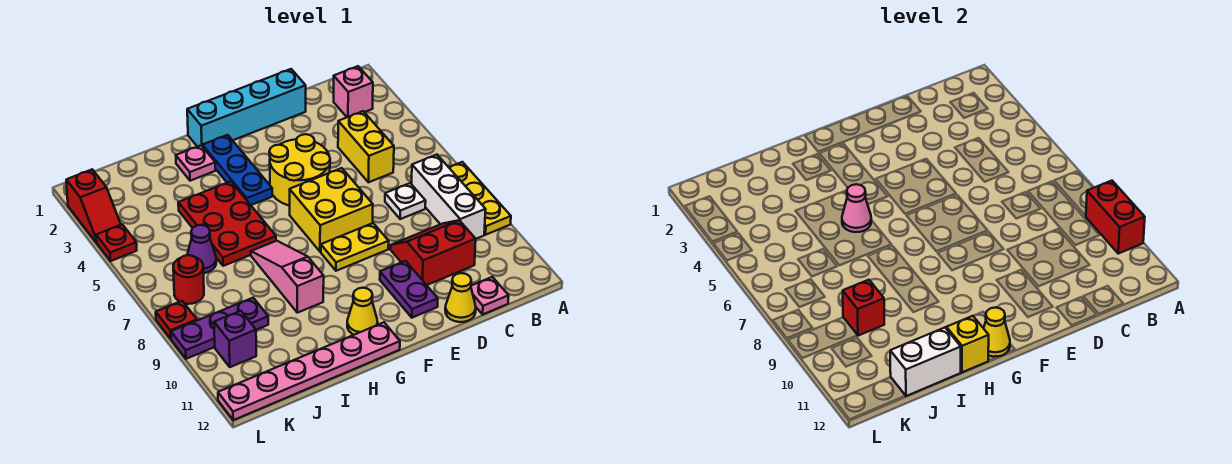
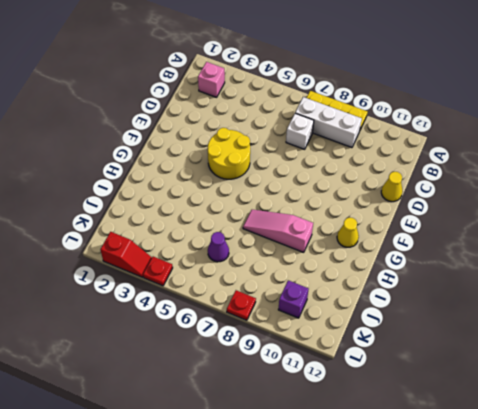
white brick C7 level 1 -> white plate C7 level 1
none -> yellow brick C4:C5 level 1
none -> red slope C9:D10 level 1 top 10
none -> pink plate C12 level 1
none -> cyan brick D1:G1 level 1

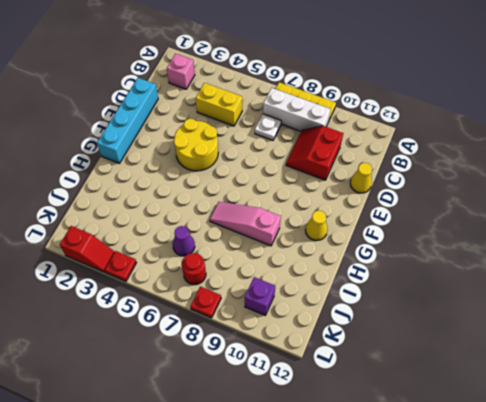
none -> pink plate C12 level 1
none -> yellow brick E6:F7 level 1
none -> yellow plate E8:F8 level 1
none -> purple plate E10:E11 level 1

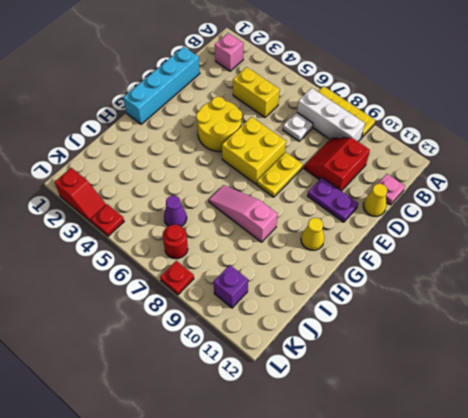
none -> blue plate G2:G4 level 1
none -> pink plate G12:L12 level 1
none -> pink plate H2 level 1
none -> red plate H4:I6 level 1

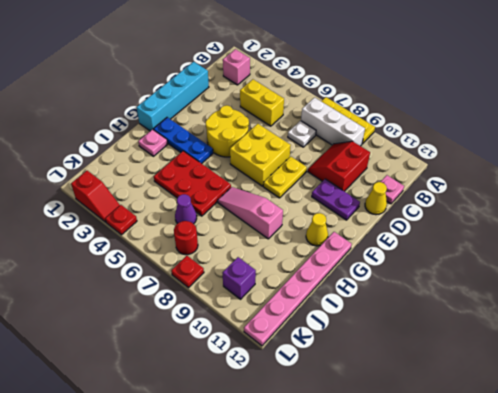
none -> purple plate J9:L9 level 1
none -> red brick A9:A10 level 2
none -> yellow cone G12 level 2
none -> pink cone H5 level 2

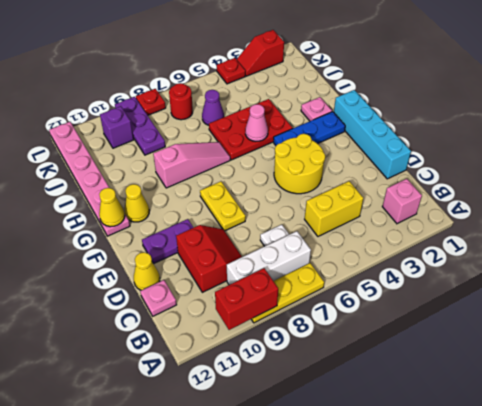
none -> yellow brick E6:F7 level 1
none -> yellow brick H12 level 2
none -> white brick I12:J12 level 2
none -> red brick J9 level 2

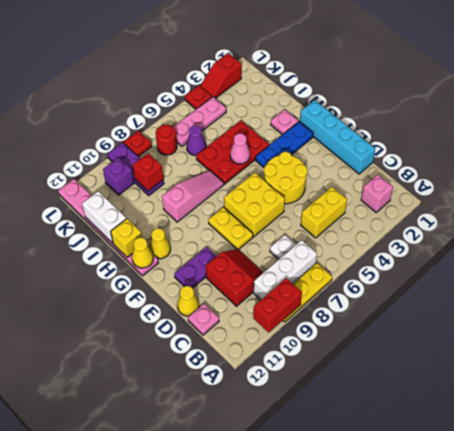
pink plate K4:K6 level 1 -> none

